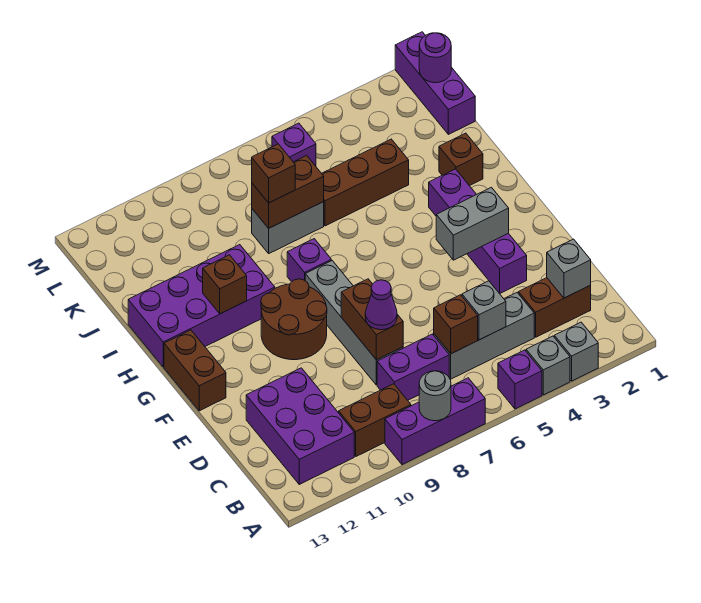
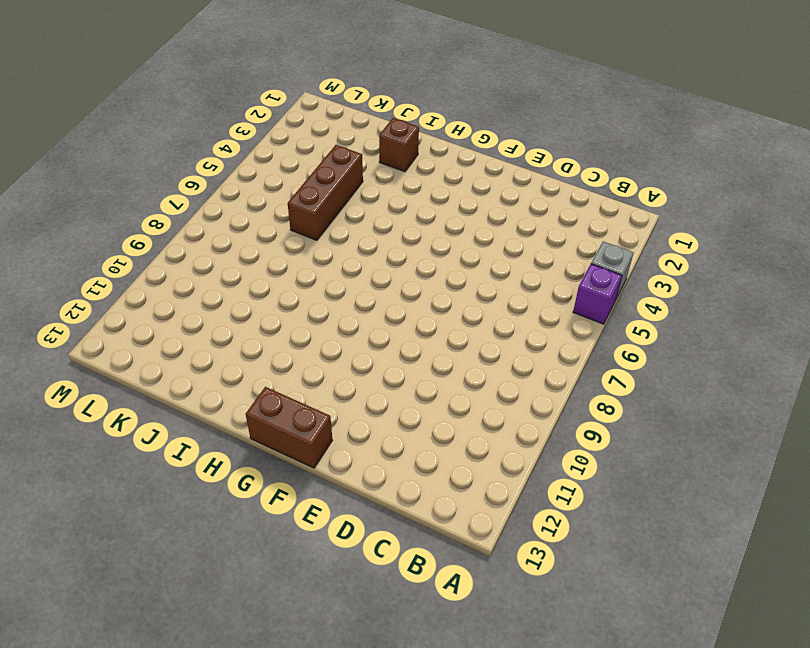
none -> grey brick A3 level 1
none -> purple brick A7:A9 level 1
none -> brown brick B9:B10 level 1
none -> purple brick B11:D12 level 1

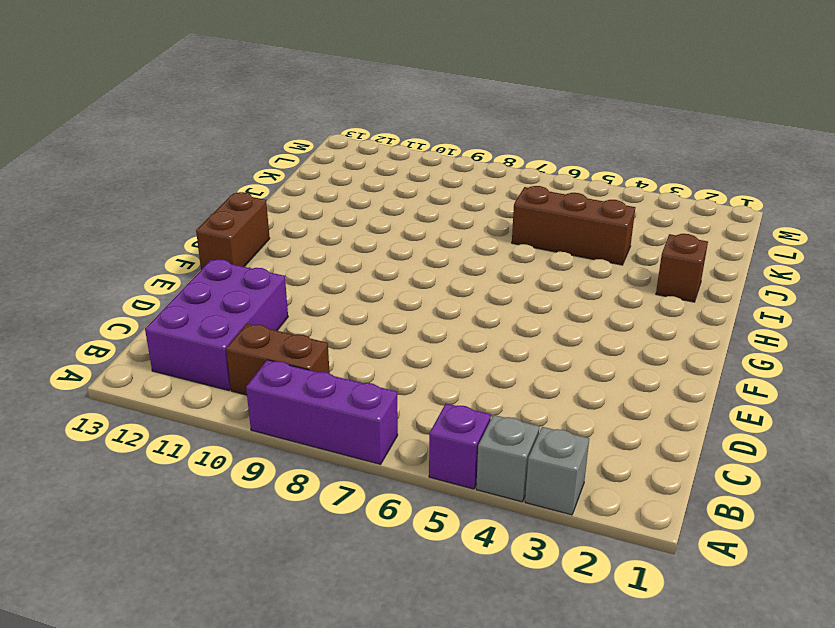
none -> brown brick C2:C3 level 1
none -> grey brick C4:C6 level 1
none -> purple brick C7:C8 level 1
none -> grey brick D8:G8 level 1

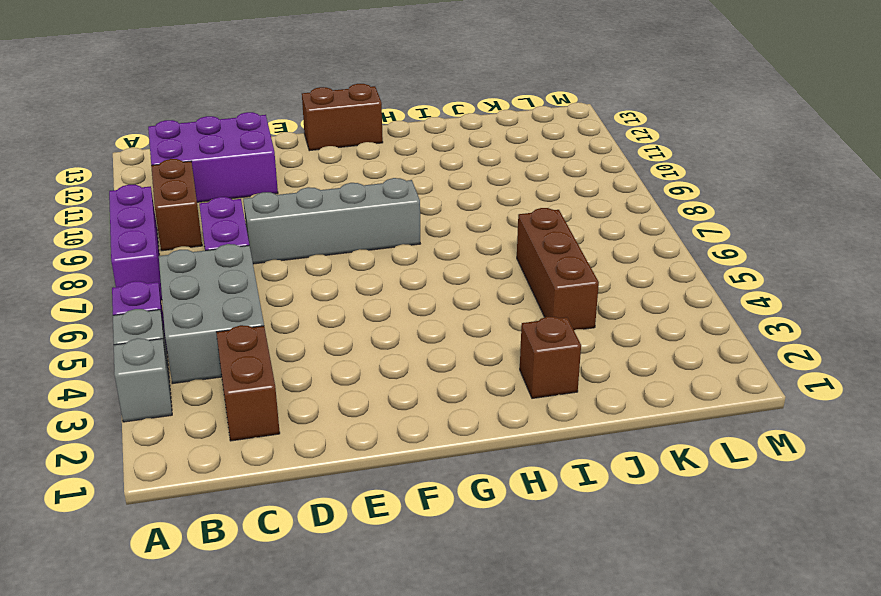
grey brick B4:C6 level 1 -> grey brick C4:C6 level 1
none -> purple brick E3:H3 level 1
none -> brown round brick F9:G10 level 1
none -> purple brick H8 level 1
none -> purple brick H10:I13 level 1

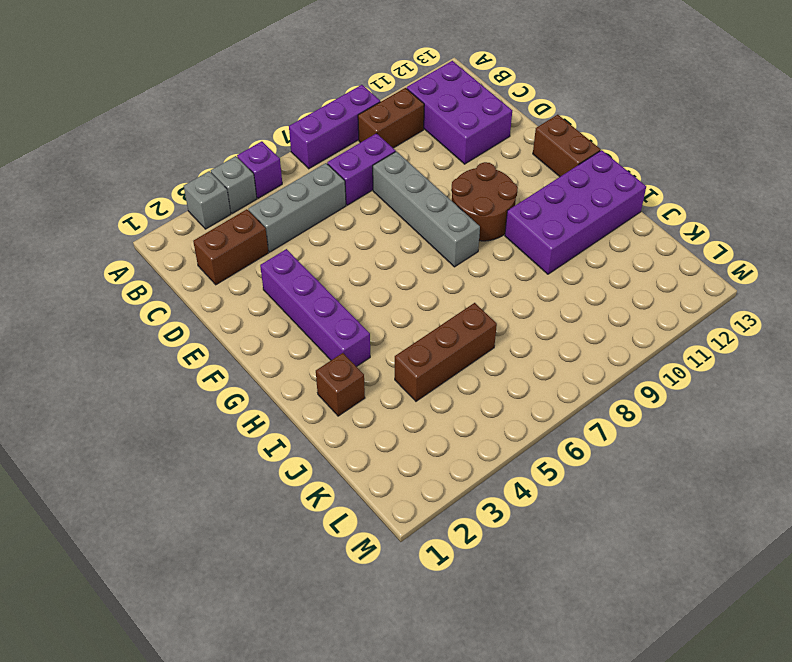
none -> purple brick H8 level 1
none -> grey brick J7:J8 level 1
none -> purple brick K1:M1 level 1
none -> purple brick L6 level 1

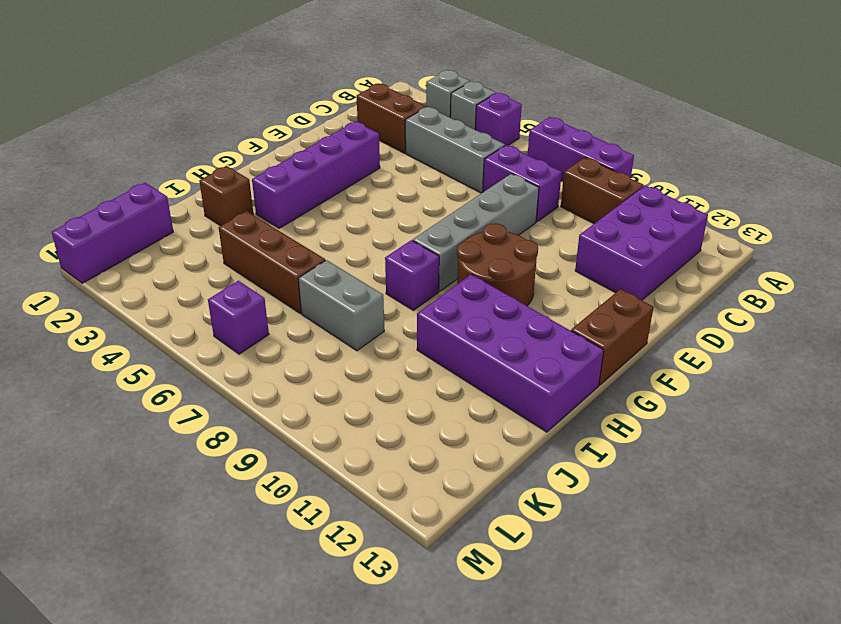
none -> grey round brick A8 level 2
none -> grey brick C2 level 2
none -> grey brick C5 level 2
none -> brown brick C6 level 2

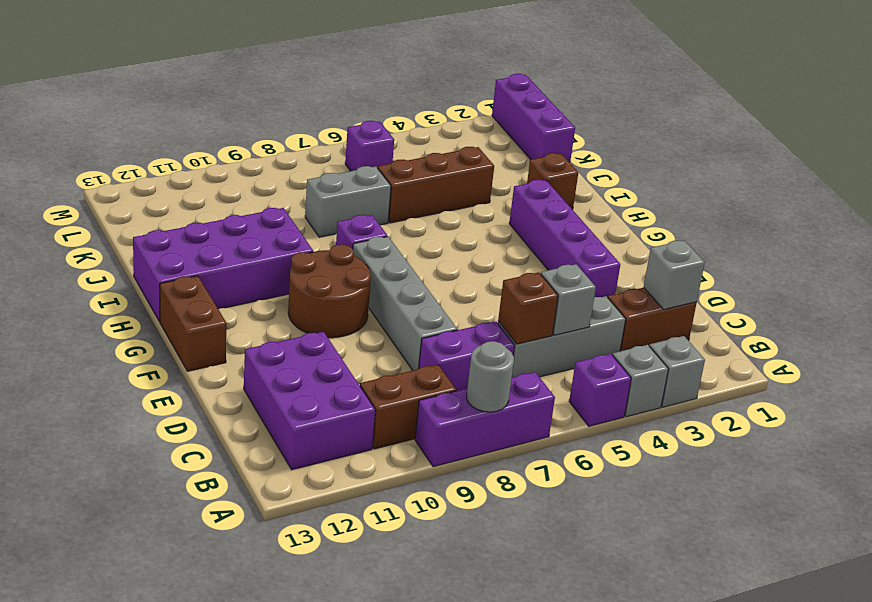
none -> brown brick D8:E8 level 2
none -> grey brick F3:F4 level 2
none -> brown brick H11 level 2
none -> brown brick J7:J8 level 2

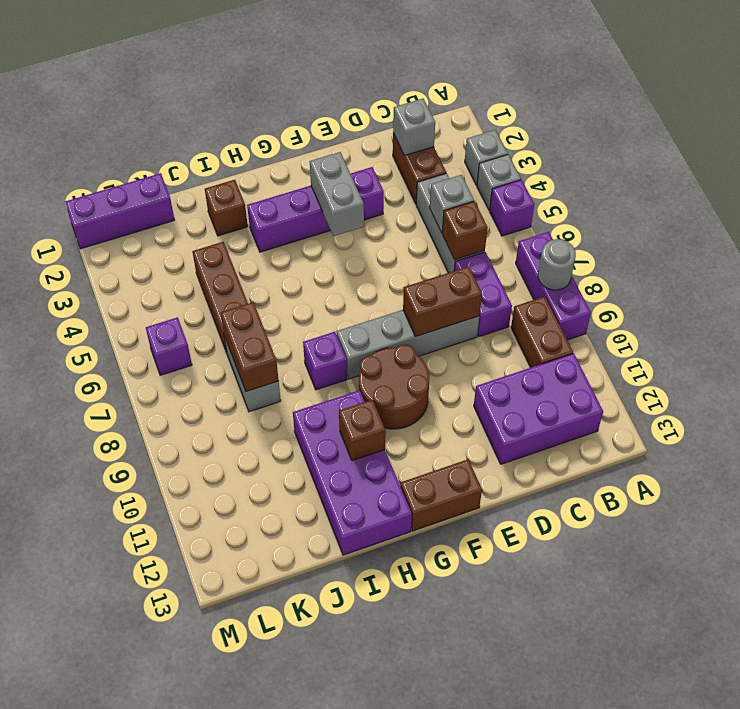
none -> purple round brick L1 level 2
none -> purple cone D8 level 3
none -> brown brick J8 level 3

